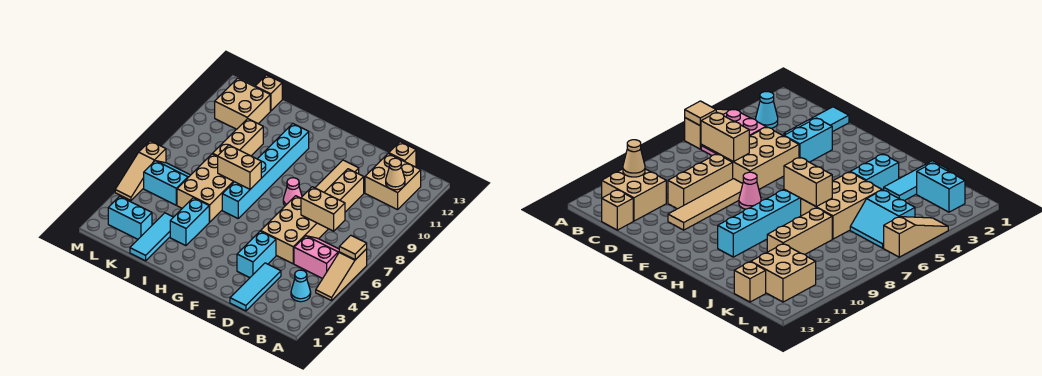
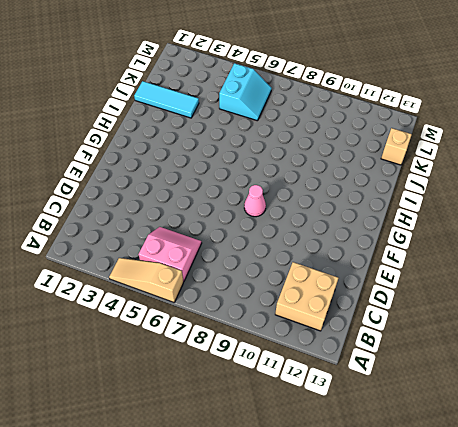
pink slope B5:C6 level 1 top B -> pink slope B5:C6 level 1 top 5
none -> cyan cone B3 level 1
none -> tan brick C13 level 1
none -> cyan tile D1:D3 level 1

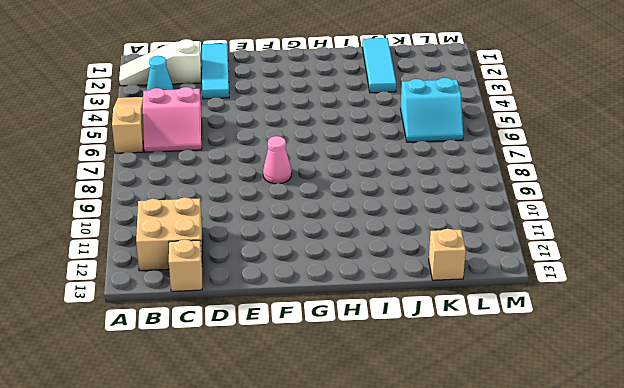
white slope A2:C2 level 1 top C -> none
none -> tan brick D5:E7 level 1
none -> tan brick D8:D10 level 1
none -> cyan brick E3:E4 level 1

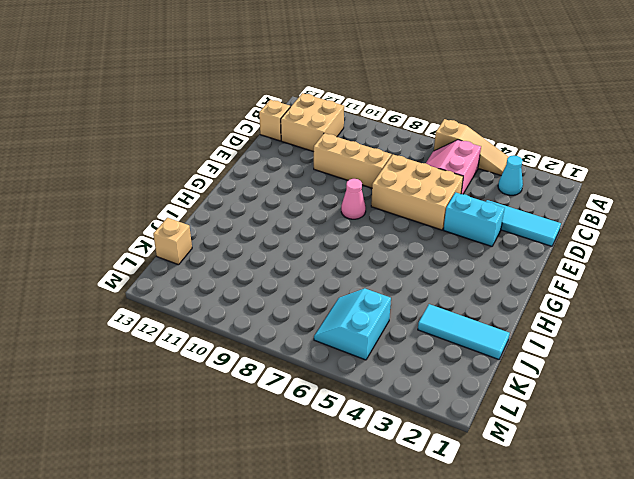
none -> tan tile E8:E11 level 1
none -> cyan brick H6:H11 level 1
none -> cyan brick I3:I4 level 1

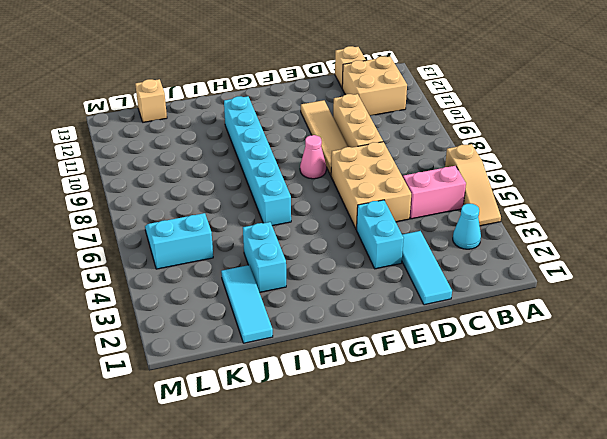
none -> tan brick I5:J7 level 1
none -> tan brick J8:J10 level 1
none -> cyan brick K2:L2 level 1

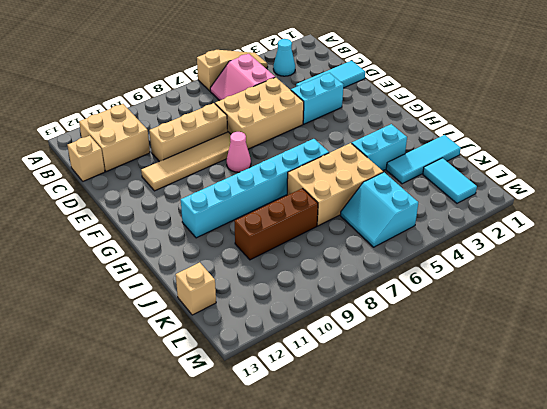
brown brick J8:J10 level 1 -> tan brick J8:J10 level 1
cyan tile K2:L2 level 1 -> cyan brick K2:L2 level 1
none -> tan brick K11:L12 level 1
none -> tan slope M4:M6 level 1 top 6
none -> tan tile A6 level 2

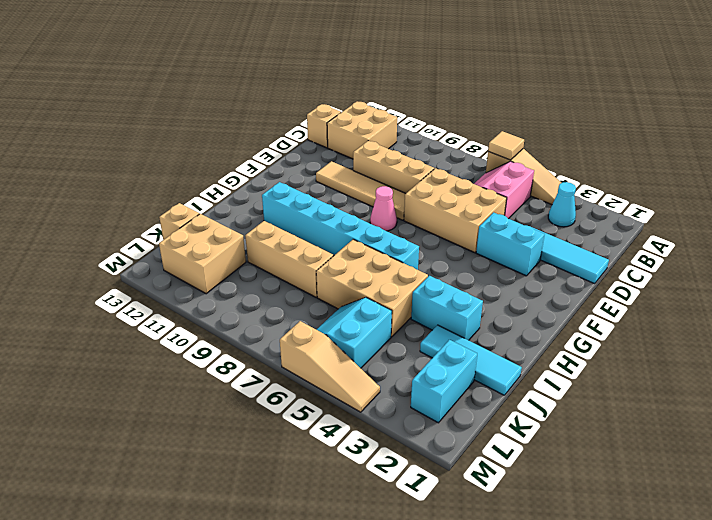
none -> tan cone B11 level 2
none -> tan brick C7:D7 level 2
none -> tan brick H7:I7 level 2

